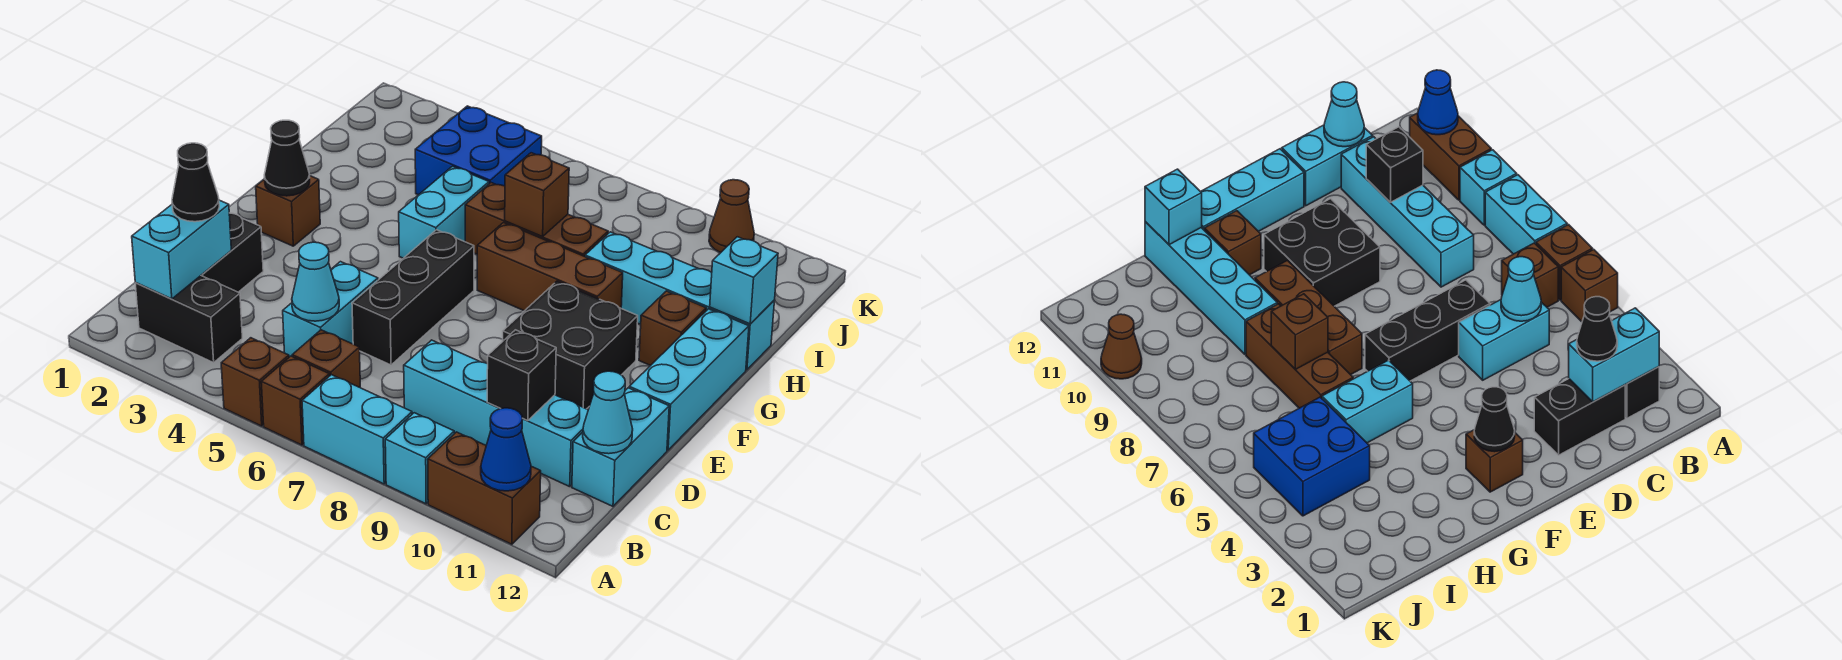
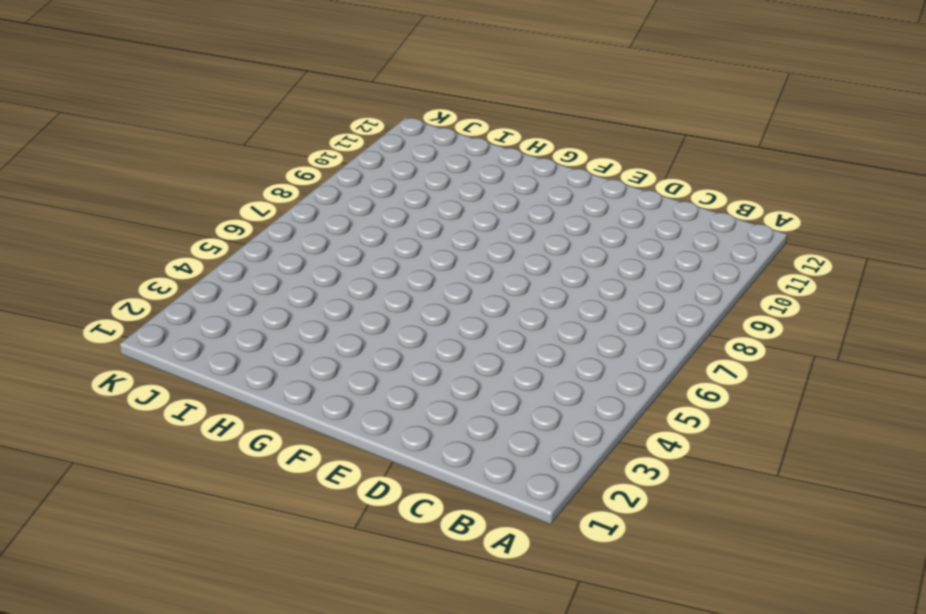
none -> brown brick A5 level 1
none -> brown brick A6 level 1
none -> cyan brick A7:A8 level 1
none -> cyan brick A9 level 1

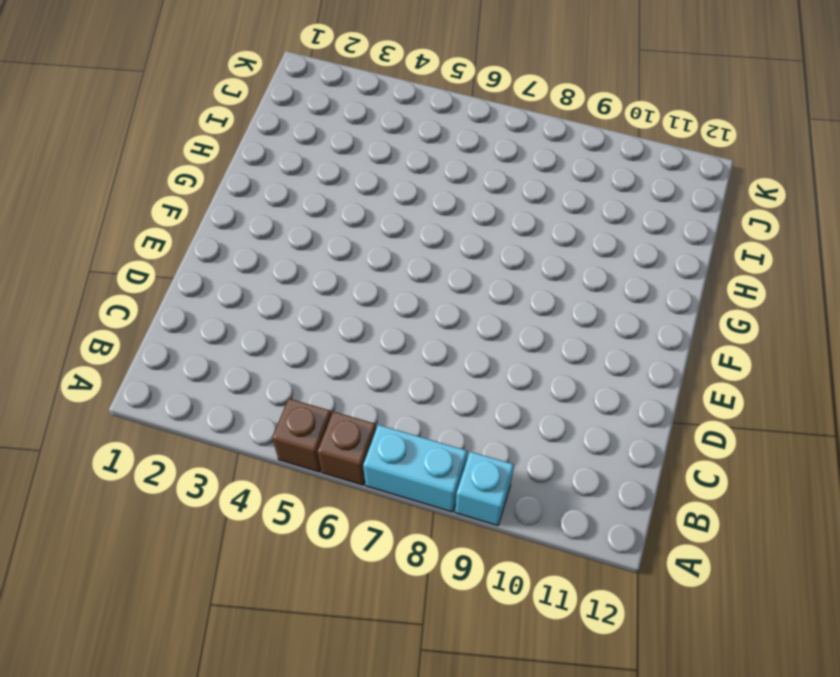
none -> brown brick A10:A11 level 1
none -> black brick B2:B3 level 1
none -> brown brick B6 level 1
none -> black brick C2:D2 level 1

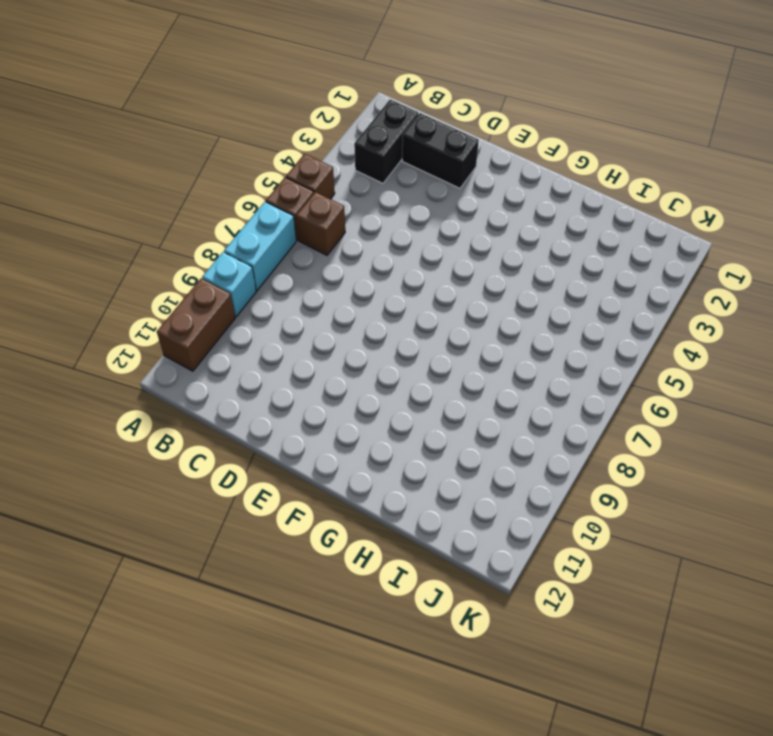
none -> cyan brick C5:D5 level 1
none -> cyan brick C8:C11 level 1
none -> cyan brick C12:D12 level 1
none -> black brick D6:F6 level 1

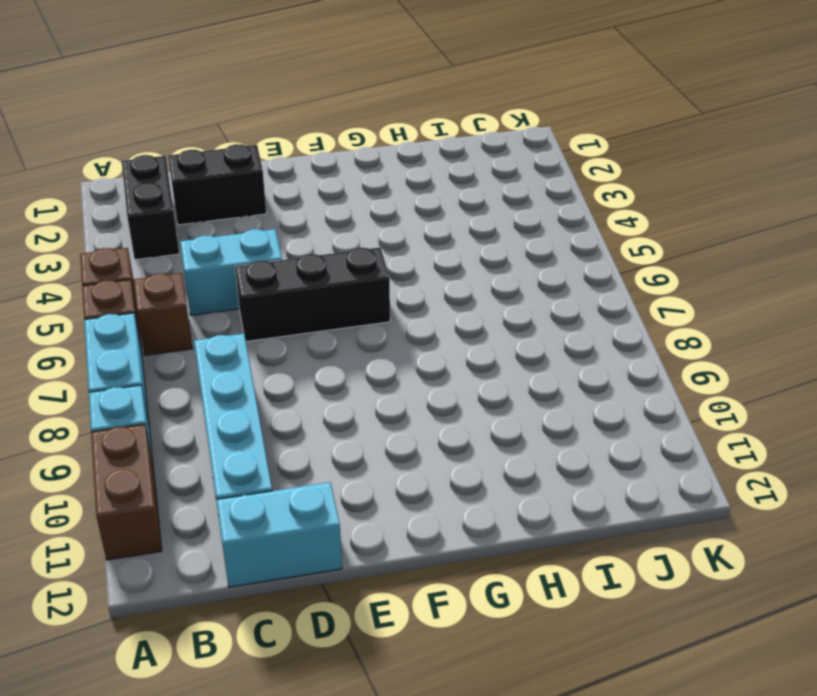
none -> black brick E9:F10 level 1
none -> cyan brick E12:G12 level 1
none -> brown brick F2 level 1
none -> cyan brick G5:H5 level 1

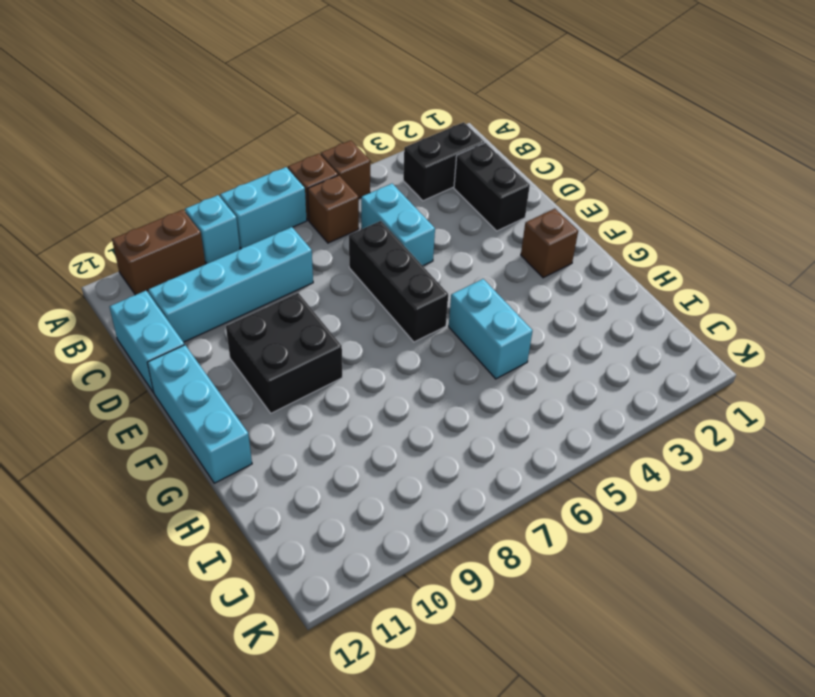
none -> brown brick G7:G9 level 1
none -> brown brick G11 level 1
none -> brown brick H6:H8 level 1
none -> cyan brick H9:H12 level 1

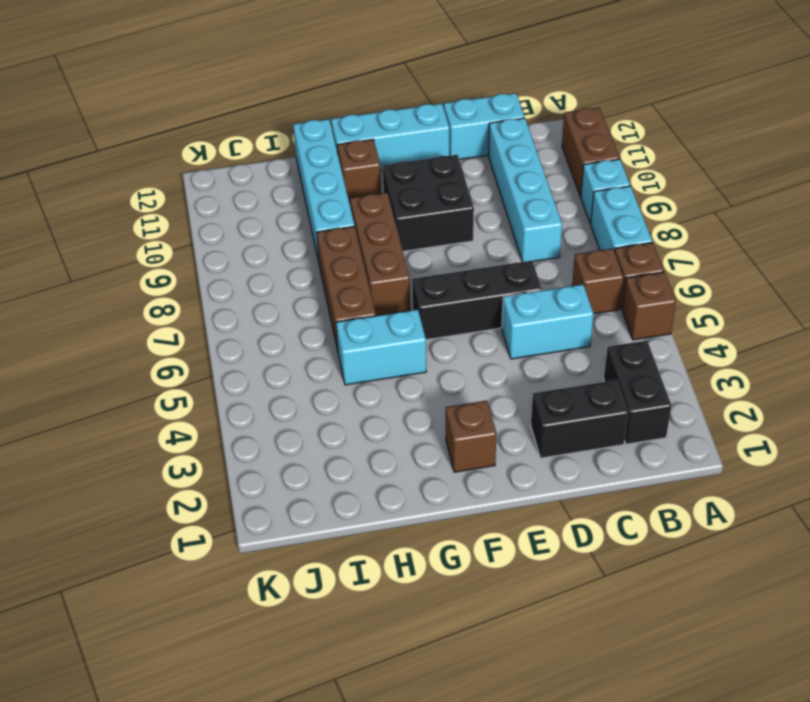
none -> blue brick I4:J5 level 1
none -> brown cone K10 level 1
none -> blue cone A11 level 2
none -> cyan brick B2:C2 level 2

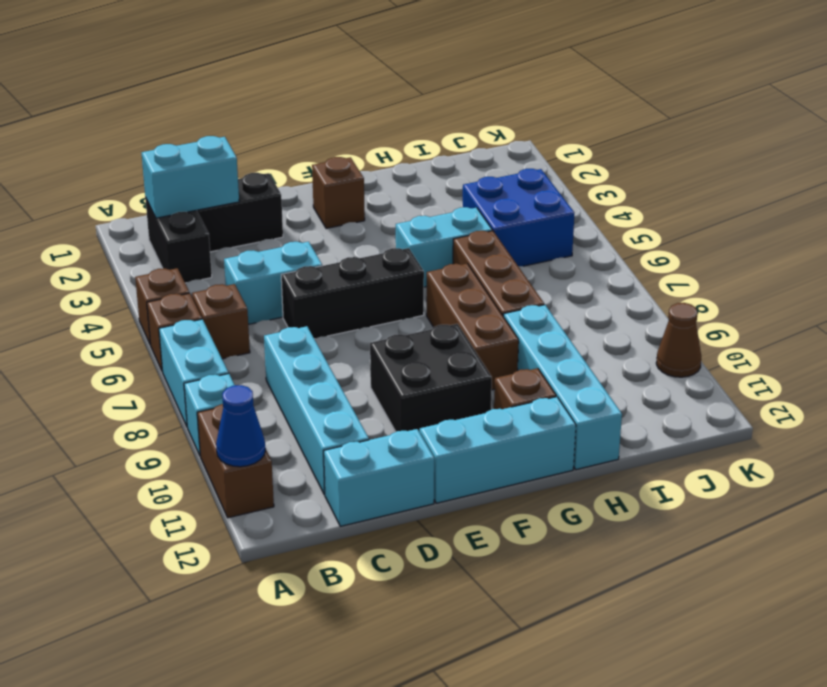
none -> cyan cone C5 level 2
none -> black brick C10 level 2
none -> cyan cone C12 level 2
none -> black cone F2 level 2

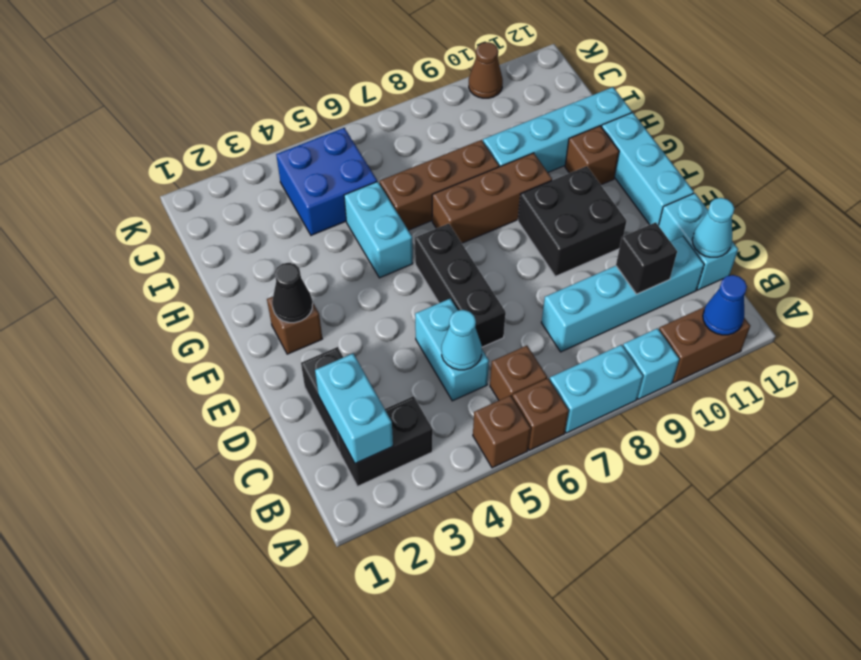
none -> brown brick H7 level 2
none -> cyan brick H12 level 2
none -> black cone C2 level 3

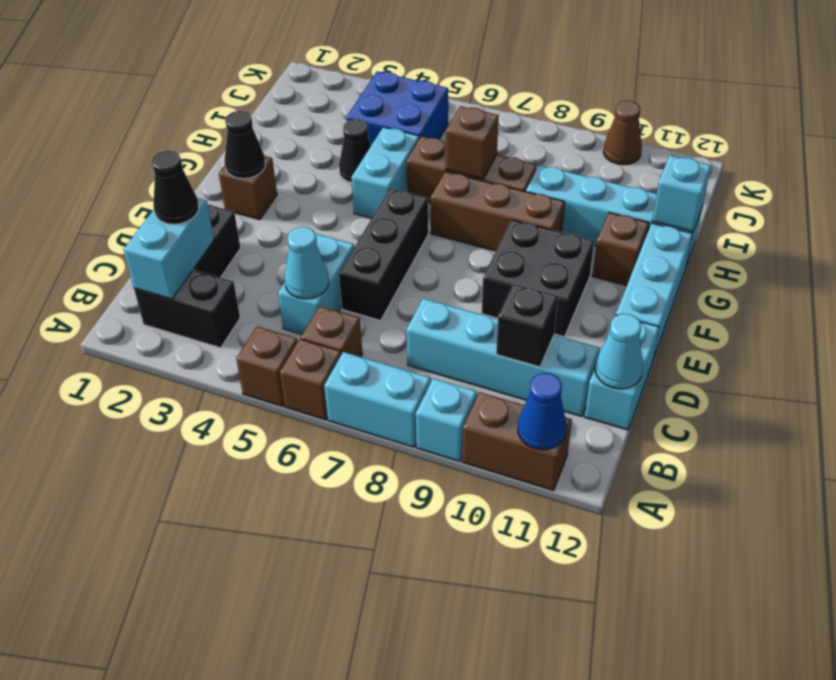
black cone H4 level 1 -> none

